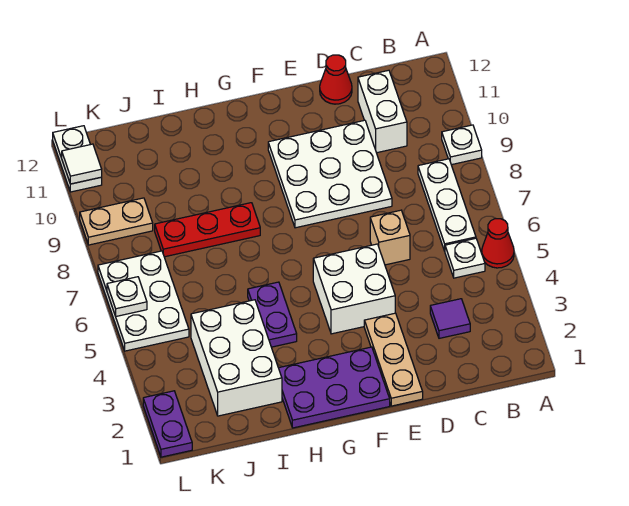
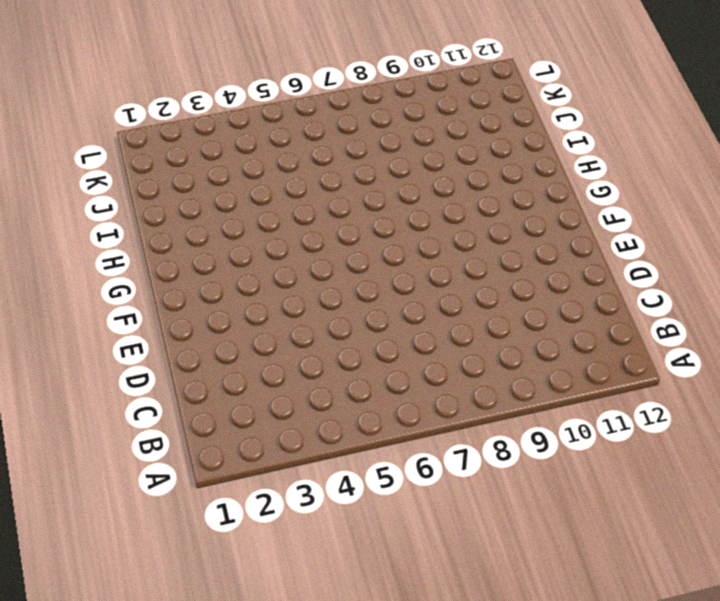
none -> red cone A5 level 1
none -> white plate A9 level 1
none -> white plate B5 level 1

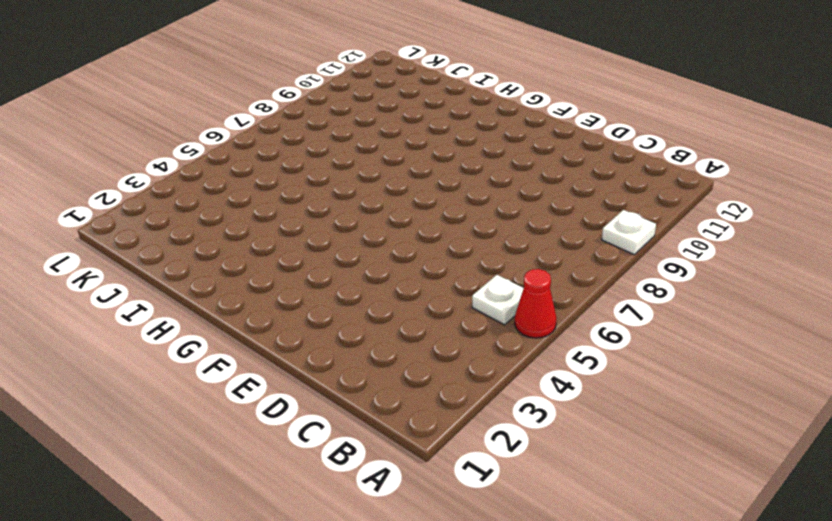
none -> white plate B6:B8 level 1
none -> purple tile C3 level 1
none -> white brick C10:C11 level 1

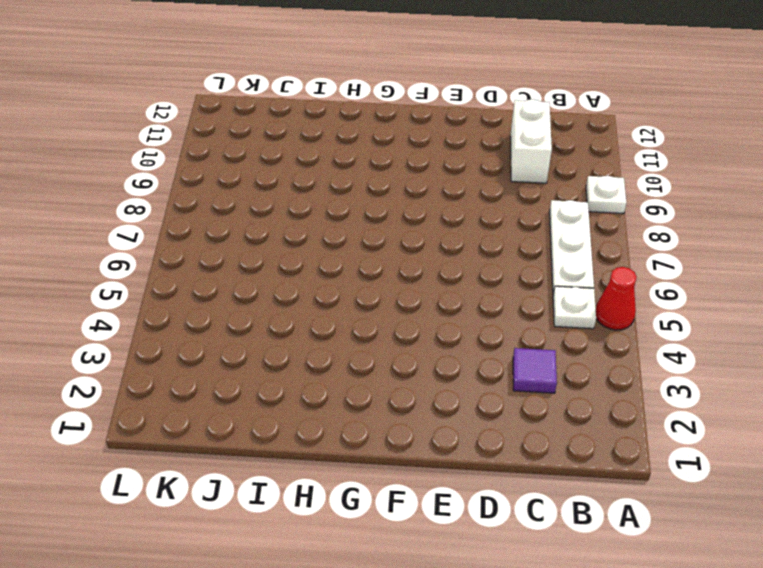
none -> tan brick D6 level 1
none -> white plate D8:F10 level 1
none -> red cone D12 level 1

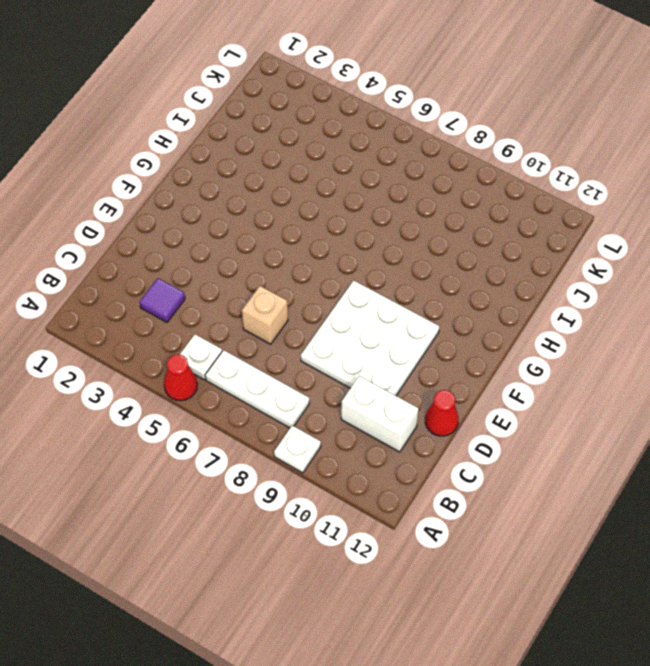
none -> tan plate E1:E3 level 1
none -> white brick E4:F5 level 1
none -> purple plate F1:H2 level 1

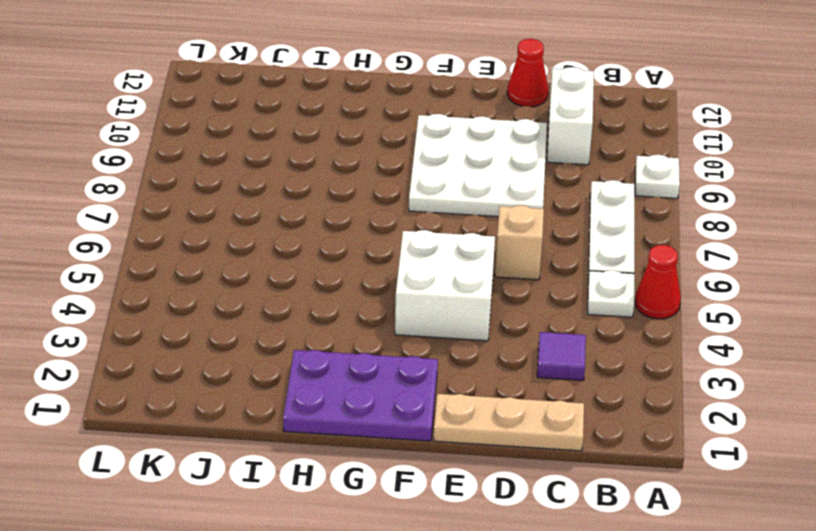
tan plate C1:E1 level 1 -> tan plate E1:E3 level 1
none -> purple plate H4:H5 level 1
none -> red plate H8:J8 level 1
none -> white brick I2:J4 level 1

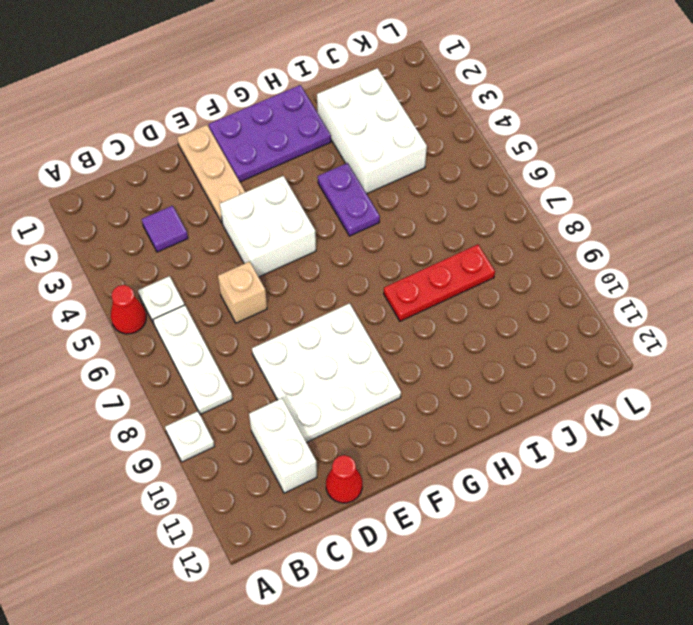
none -> white plate K5:L7 level 1
none -> tan plate K9:L9 level 1
none -> purple plate L1:L2 level 1

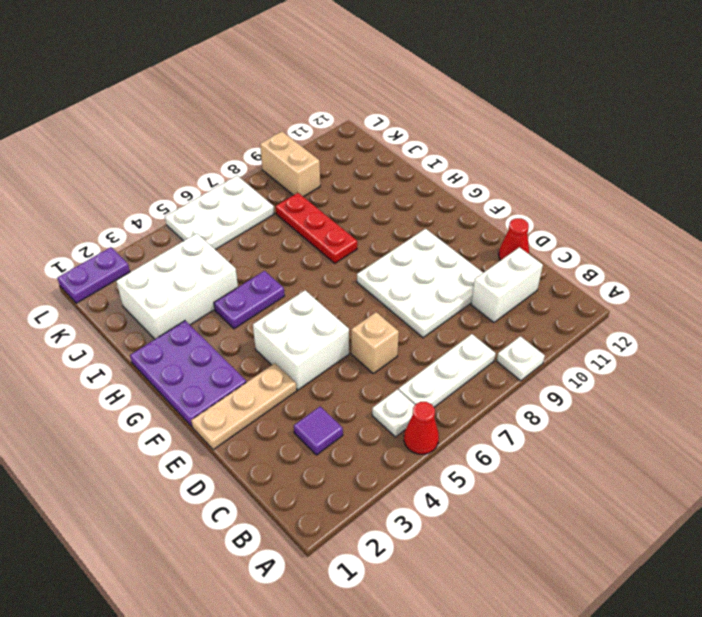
tan brick K9:L9 level 1 -> tan plate K9:L9 level 1
none -> white plate L11:L12 level 1
none -> white plate L6 level 2
none -> white tile L11 level 2

